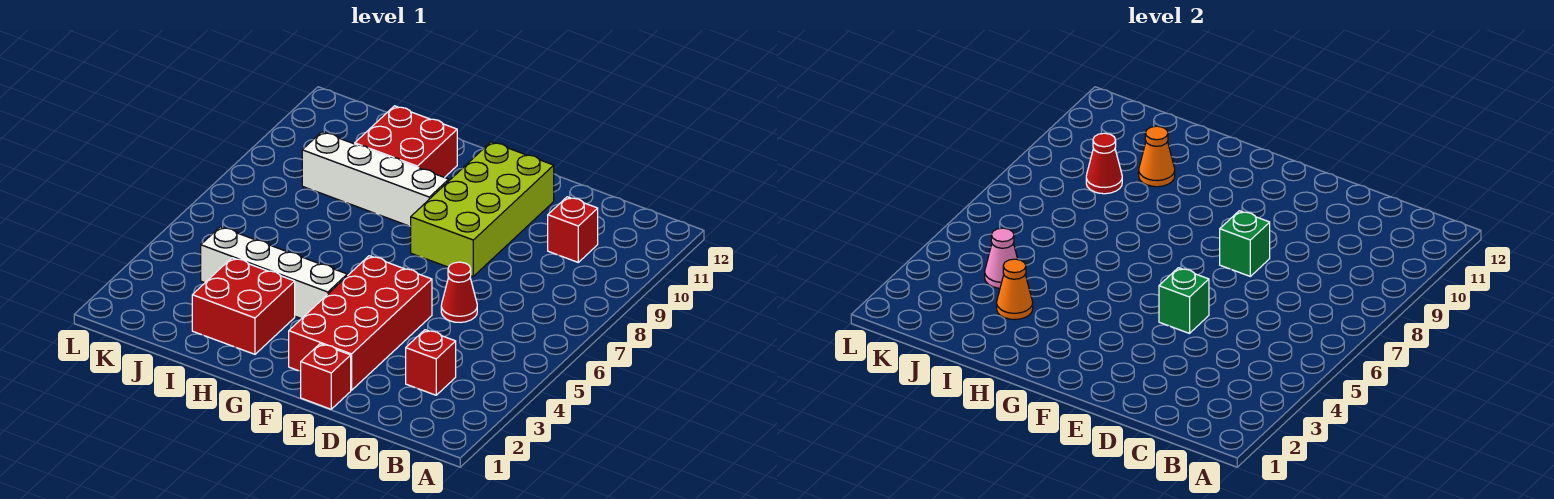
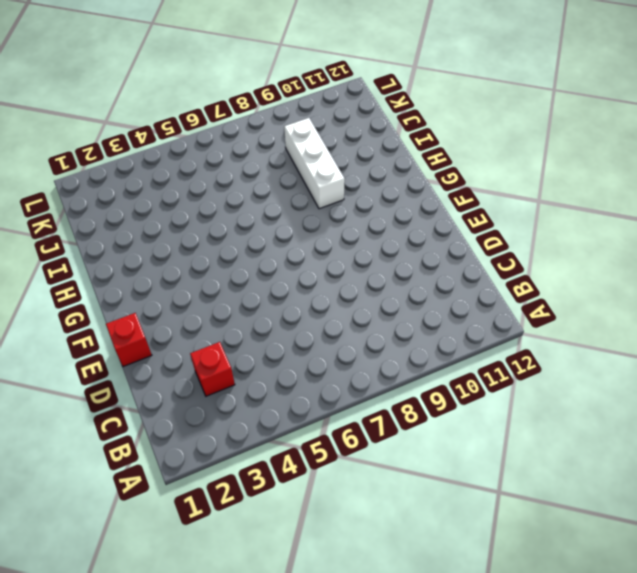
white brick H9:J9 level 1 -> white brick G9:J9 level 1
none -> red brick C10 level 1
none -> red cone D6 level 1
none -> red brick E2:F5 level 1

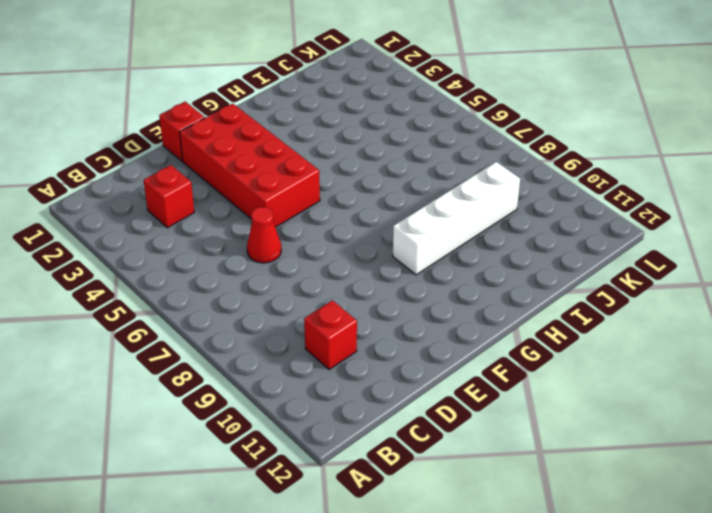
none -> lime brick E8:F11 level 1
none -> white brick G4:J4 level 1
none -> red brick H2:I3 level 1

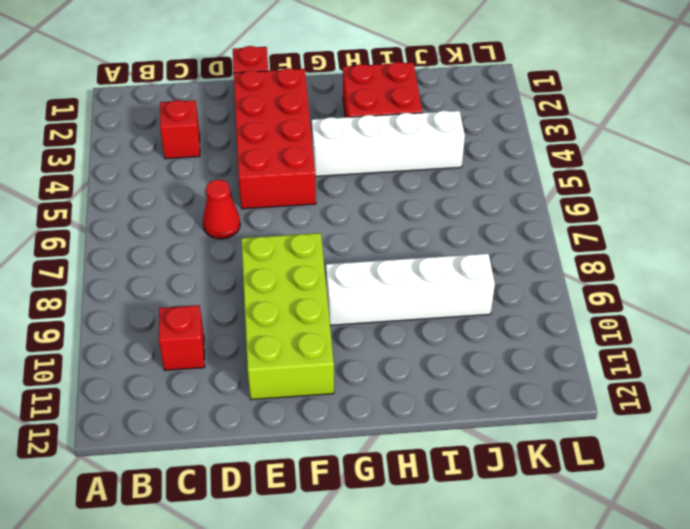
none -> red brick H10:I11 level 1
none -> green brick E5 level 2
none -> green brick E8 level 2

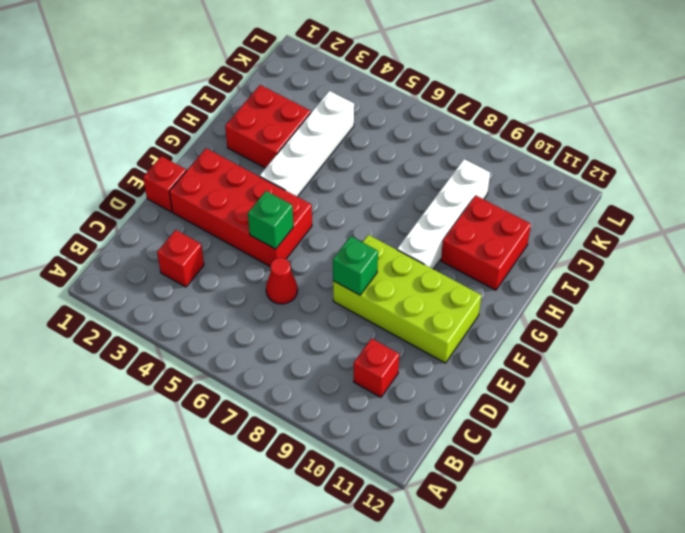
none -> orange cone I3 level 2
none -> orange cone I10 level 2
none -> pink cone J4 level 2

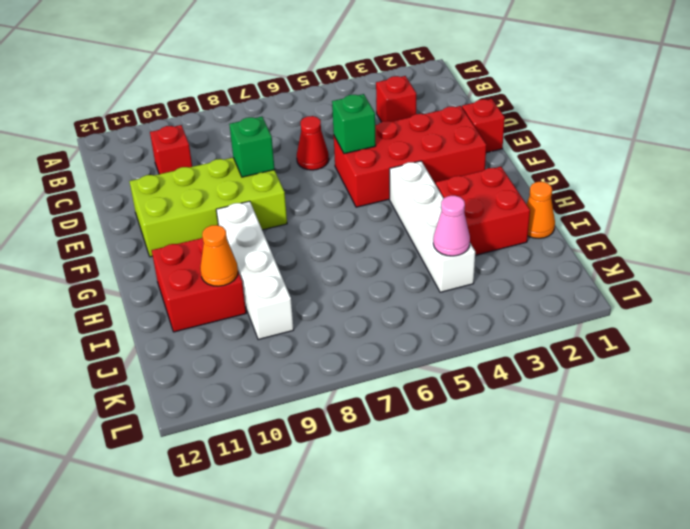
orange cone I1 level 1 -> orange cone I3 level 2
none -> red cone J9 level 2

